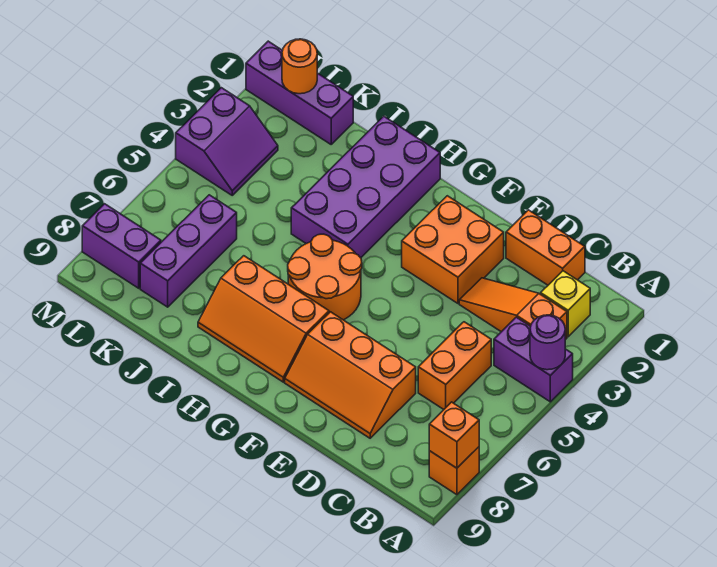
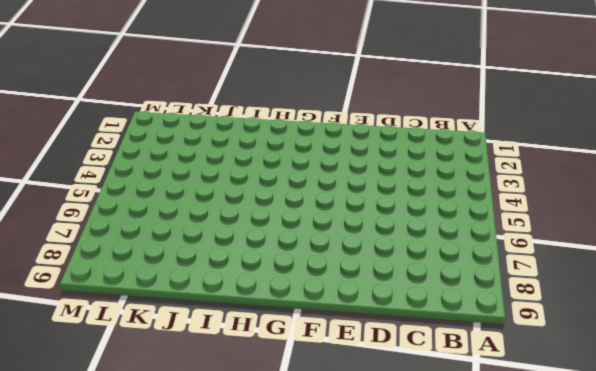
none -> purple brick A4:B4 level 1
none -> orange brick A8 level 1
none -> yellow brick B2 level 1

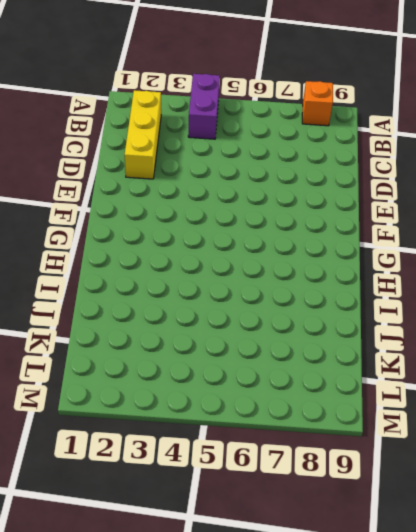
yellow brick B2:D2 level 1 -> yellow brick B2 level 1
none -> orange slope B3:D3 level 1 top B
none -> orange brick C1:D1 level 1
none -> orange brick C5:C6 level 1

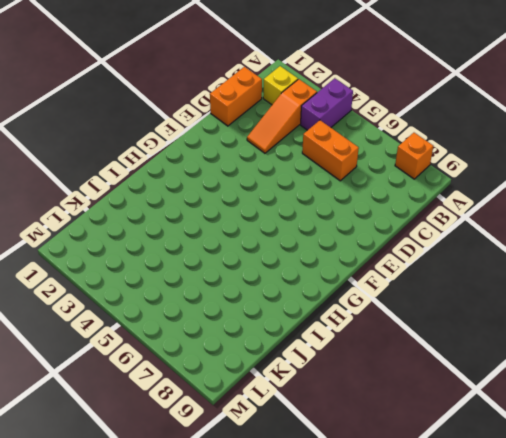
none -> orange slope D7:F8 level 1 top 7
none -> orange brick E2:F3 level 1
none -> orange round brick G5:H6 level 1

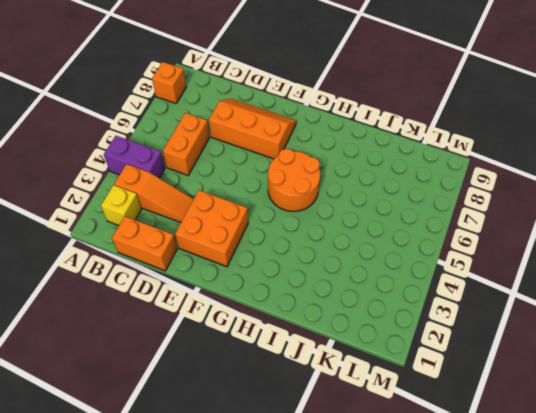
none -> orange slope G7:I8 level 1 top 7
none -> purple brick H1:I4 level 1
none -> purple brick K1:M1 level 1

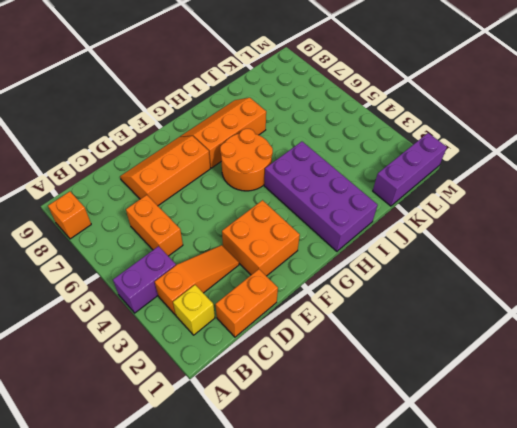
none -> purple brick K6:K8 level 1
none -> purple slope L3:M4 level 1 top M
none -> purple brick L8:M8 level 1

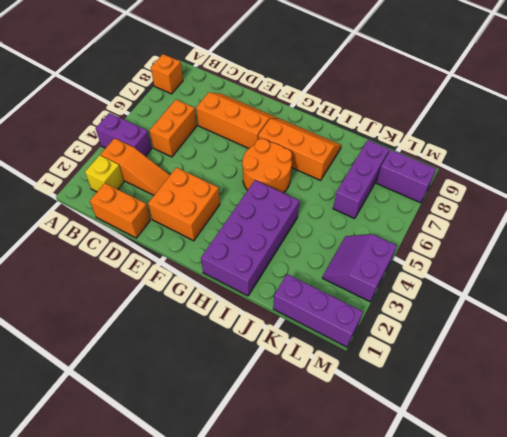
none -> purple round brick A4 level 2
none -> orange brick A8 level 2
none -> orange round brick L1 level 2

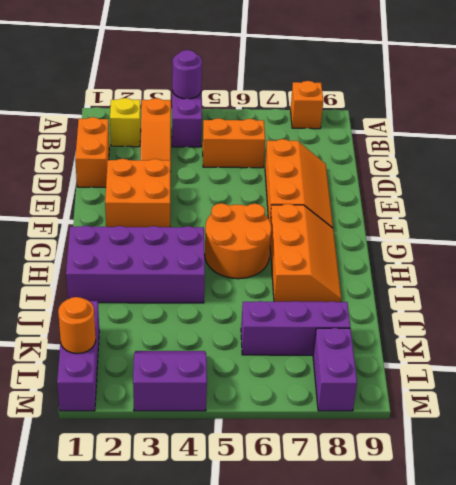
none -> orange brick A8 level 2

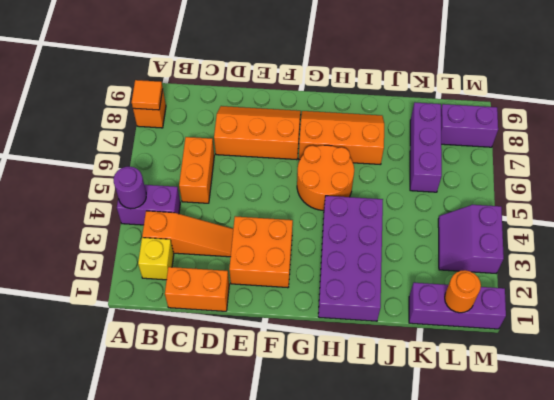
orange tile A8 level 2 -> orange brick A8 level 2

